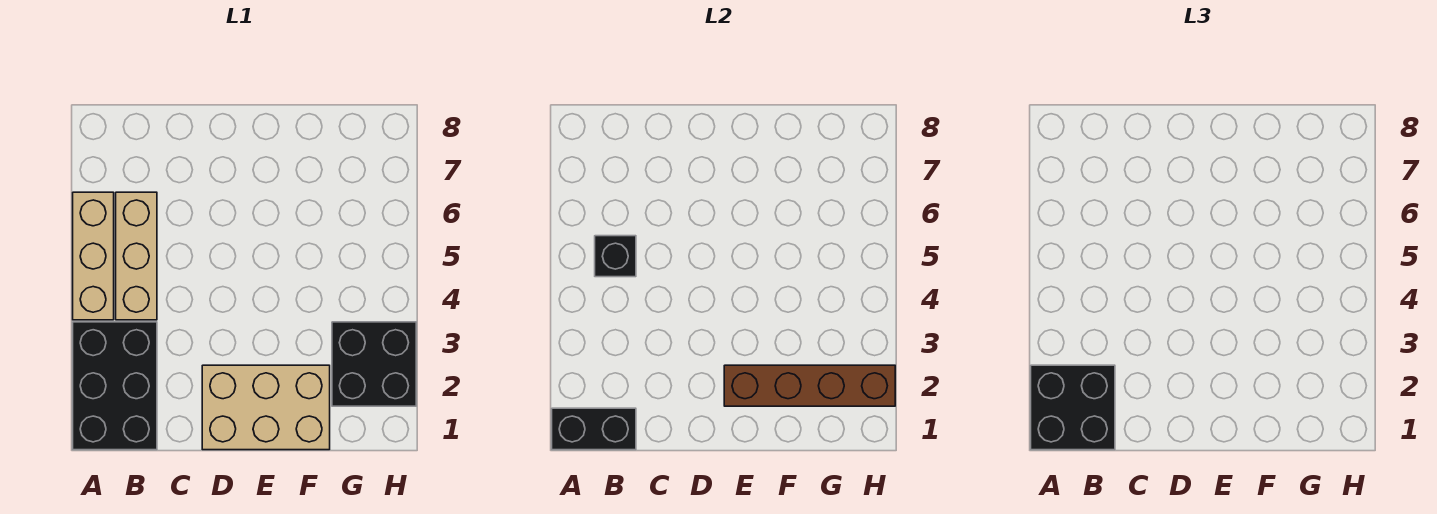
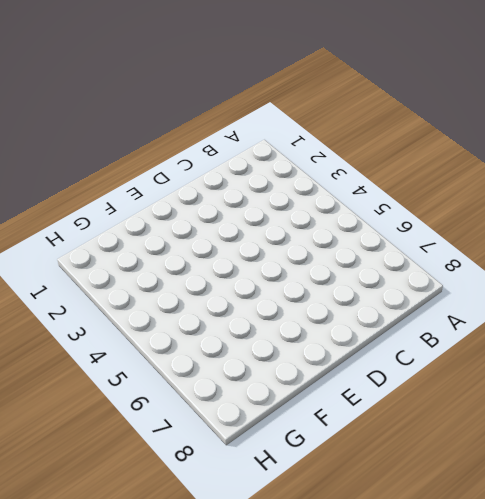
none -> black brick A1:B3 level 1
none -> tan brick A4:A6 level 1

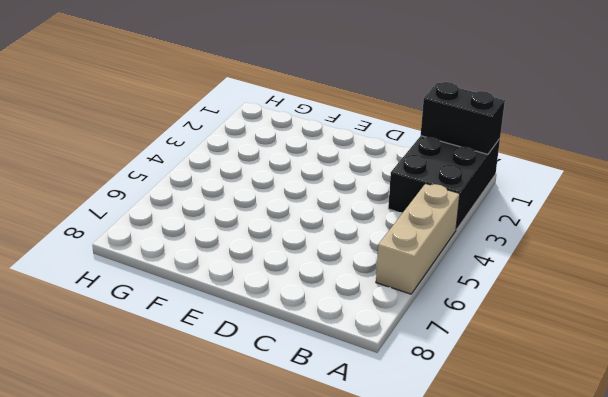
none -> tan brick B4:B6 level 1
none -> tan brick D1:F2 level 1

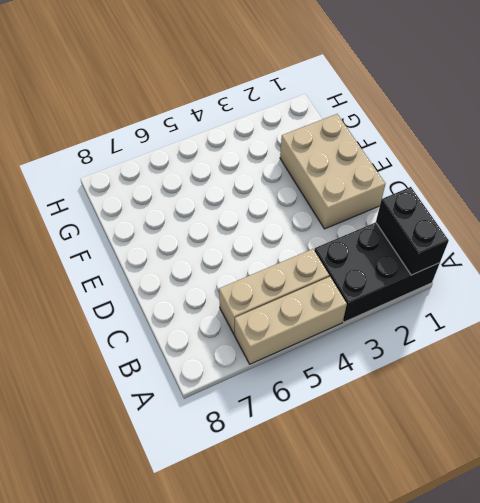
none -> black brick G2:H3 level 1
none -> black brick B5 level 2

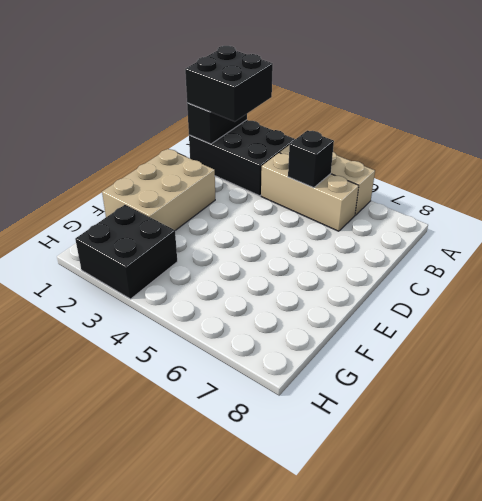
none -> brown brick E2:H2 level 2

